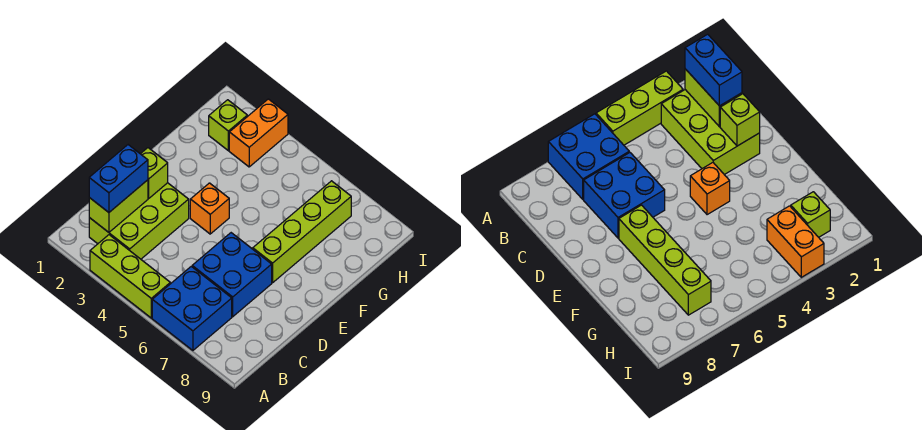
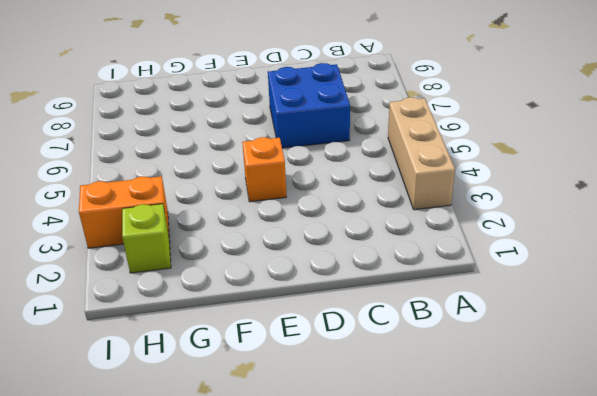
tan brick A3:A5 level 1 -> lime brick A3:A5 level 1
none -> blue brick A6:B7 level 1
none -> lime brick B2:D3 level 1

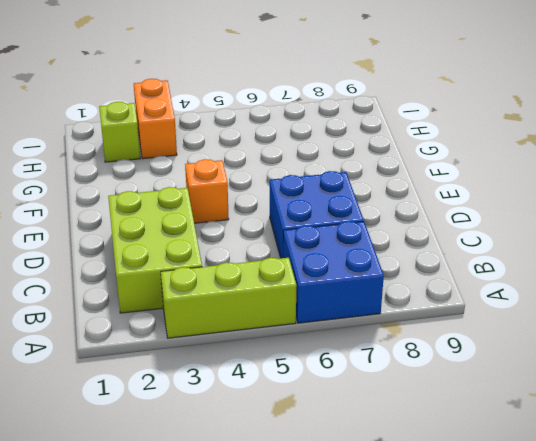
none -> lime brick E7:H7 level 1
none -> lime brick B2:C2 level 2

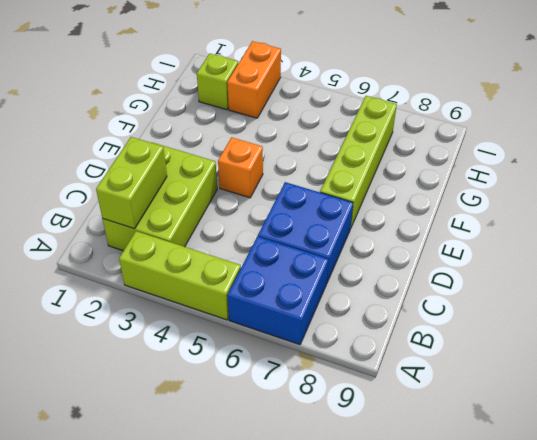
none -> lime brick D2 level 2
none -> blue brick B2:C2 level 3

